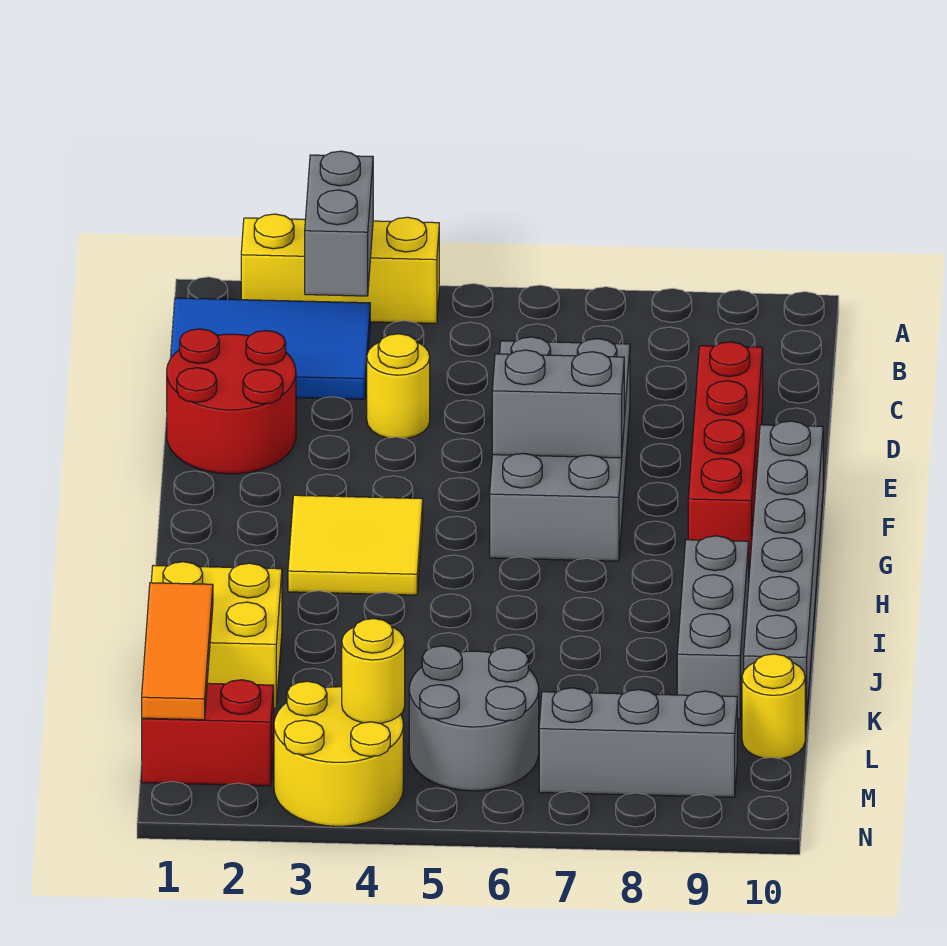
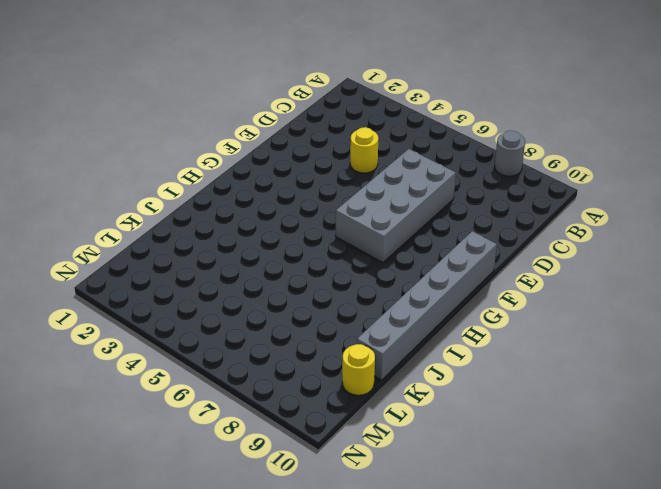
grey round brick A8 level 1 -> none
none -> yellow brick A2:A4 level 1
none -> blue tile B1:C3 level 1
none -> red round brick D1:E2 level 1

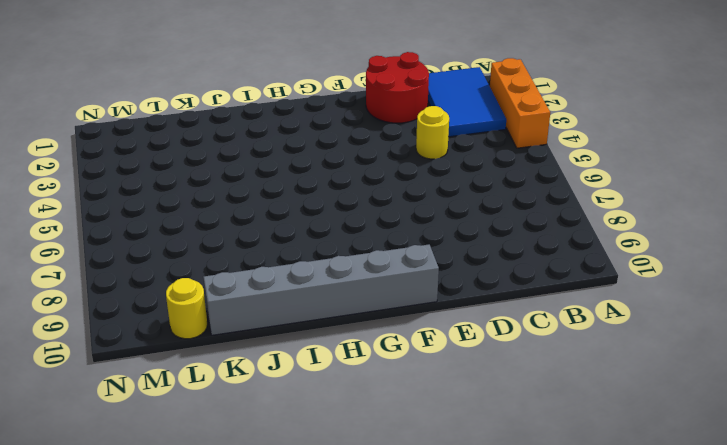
orange brick A2:A4 level 1 -> yellow brick A2:A4 level 1
none -> grey brick D6:G7 level 1
none -> red brick D9:G9 level 1
none -> yellow tile G3:H4 level 1

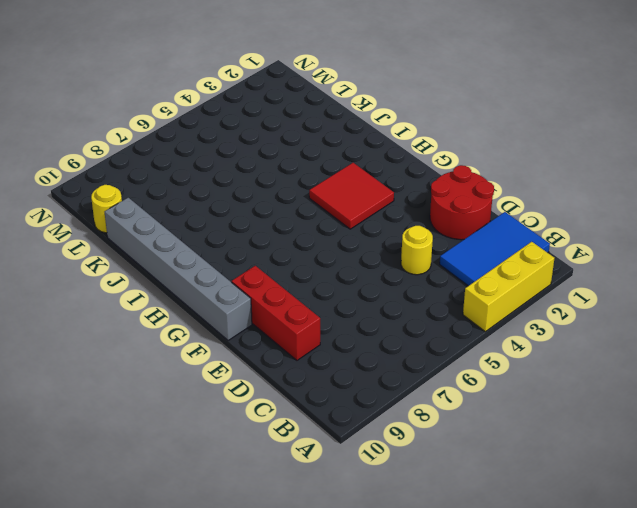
red brick D9:F9 level 1 -> red brick D9:G9 level 1
red tile G3:H4 level 1 -> yellow tile G3:H4 level 1
none -> grey brick D6:G7 level 1
none -> grey brick I9:K9 level 1
none -> yellow brick J1:K2 level 1

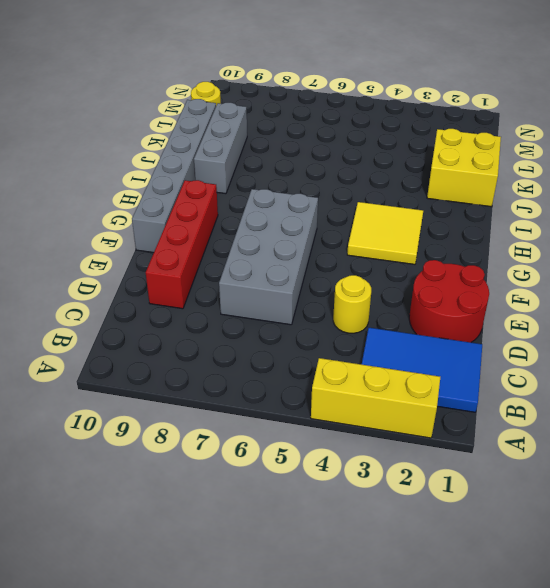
none -> grey round brick L5:M6 level 1
none -> red brick M1:M2 level 1
none -> yellow round brick M3:N4 level 1

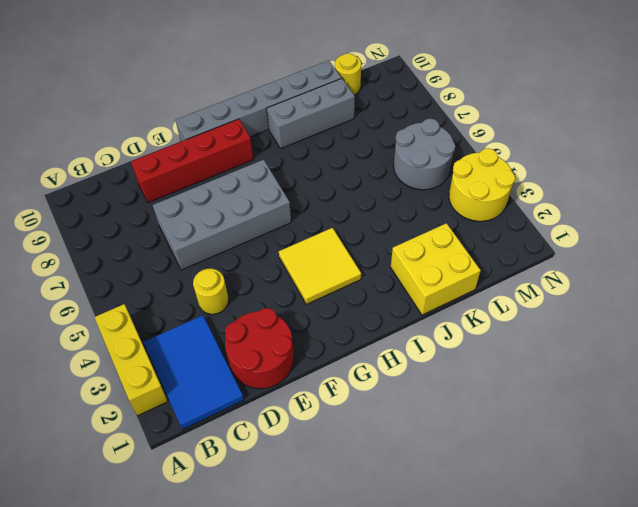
none -> red brick M1:M2 level 1
none -> grey brick M7:M9 level 1
none -> grey brick A3:B3 level 2

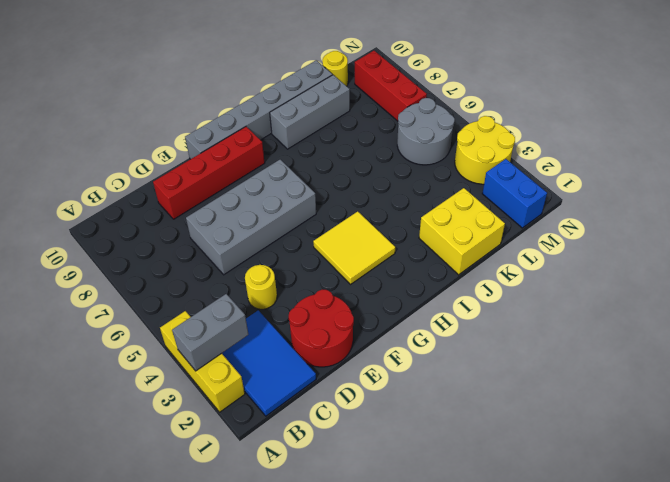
blue brick M1:M2 level 1 -> red brick M1:M2 level 1
red brick M7:M9 level 1 -> grey brick M7:M9 level 1
none -> grey brick F6:F7 level 2
none -> orange tile K1:M1 level 2
none -> yellow round brick M4 level 2

